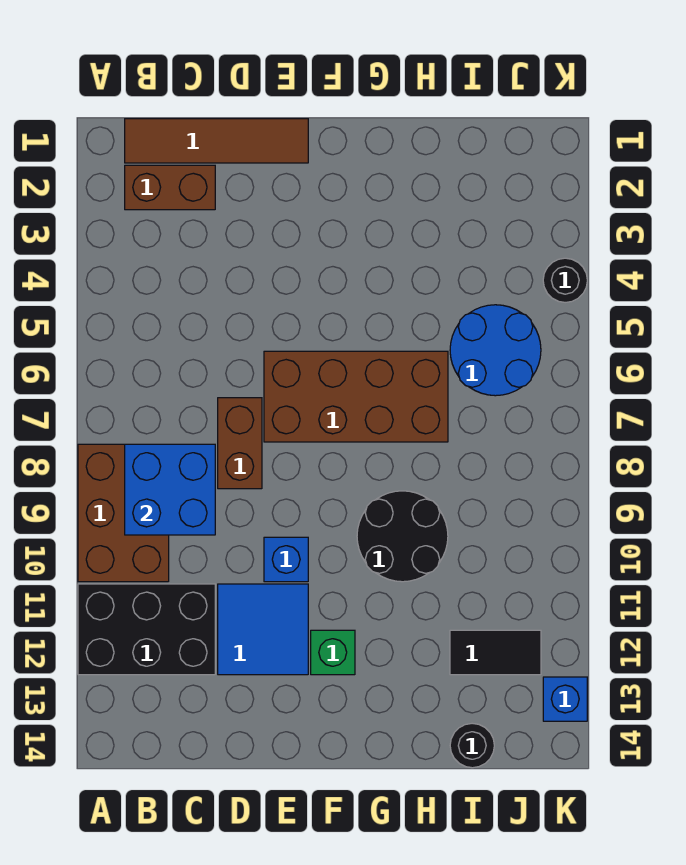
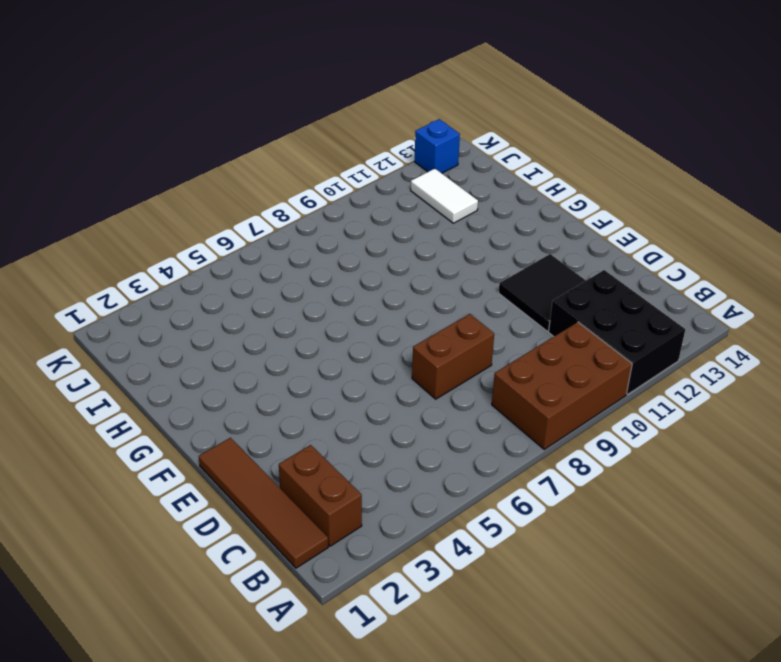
black tile D11:E12 level 1 -> blue tile D11:E12 level 1
white tile I12:J12 level 1 -> black tile I12:J12 level 1
none -> brown brick E6:H7 level 1
none -> blue brick E10 level 1
none -> green brick F12 level 1

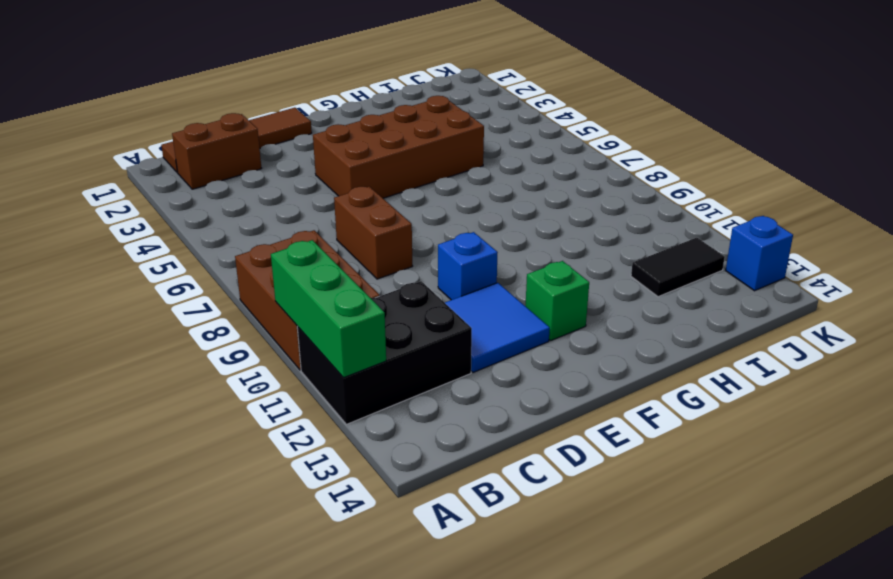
green brick A10:A12 level 2 -> none
brown brick E4:H5 level 1 -> brown brick E6:H7 level 1
none -> black round brick G9:H10 level 1
none -> blue round brick I5:J6 level 1
none -> black round brick I14 level 1

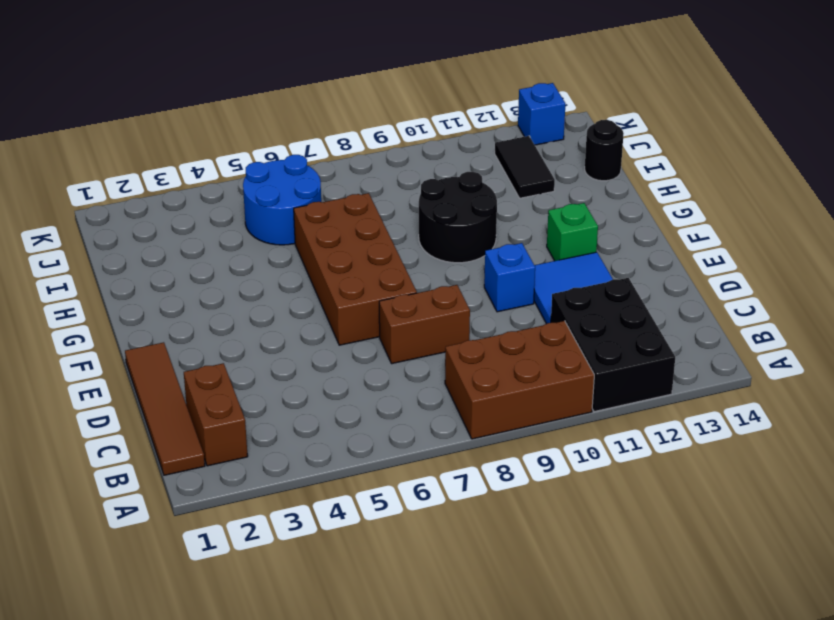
none -> black round brick K4 level 1
none -> blue brick B8:C9 level 2

